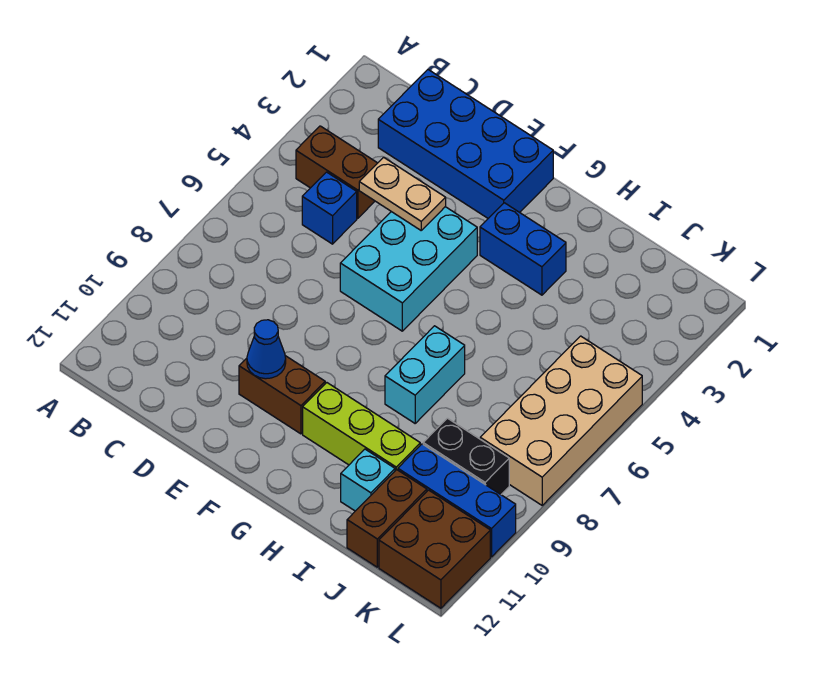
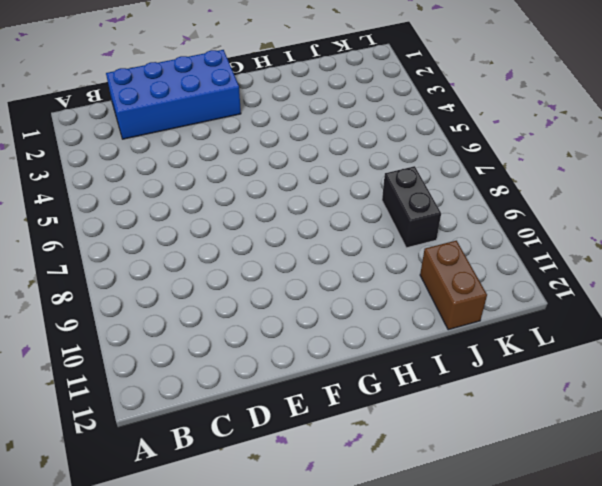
black brick J8:J9 level 1 -> black brick J9:K9 level 1
none -> brown brick B4:C4 level 1
none -> blue brick C5 level 1
none -> cyan brick E4:F6 level 1

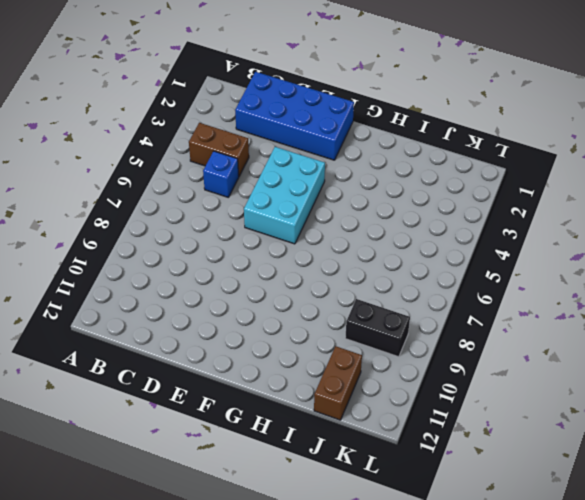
none -> brown brick E10:F10 level 1
none -> blue brick G3:H3 level 1
none -> lime brick G10:I10 level 1

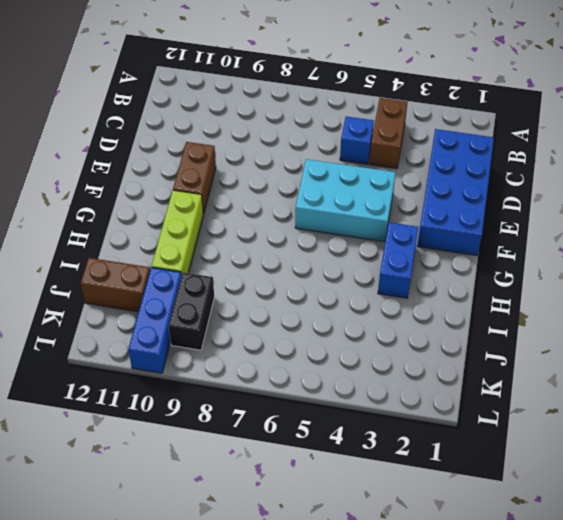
none -> cyan brick H7:H8 level 1
none -> cyan brick I11 level 1
none -> tan brick K5:L8 level 1

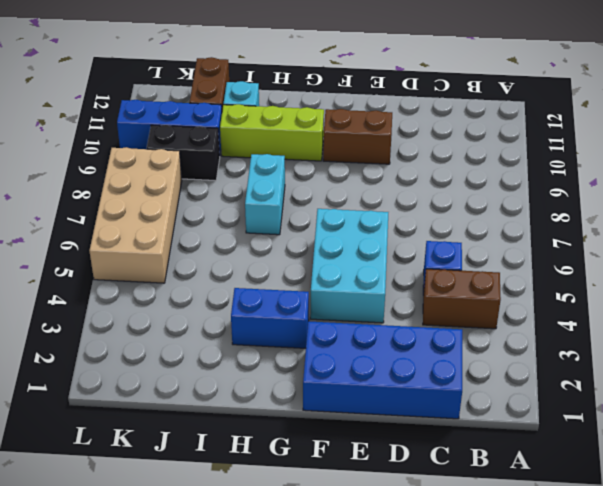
none -> brown brick K11:L12 level 1
none -> tan plate D4:E4 level 2
none -> blue cone E10 level 2

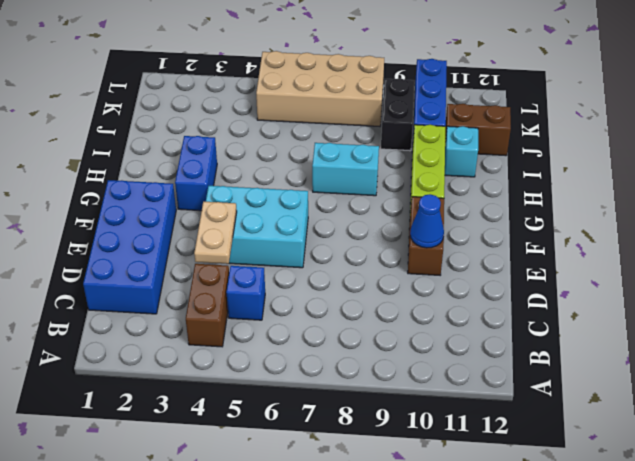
none -> brown brick K11:L12 level 1

